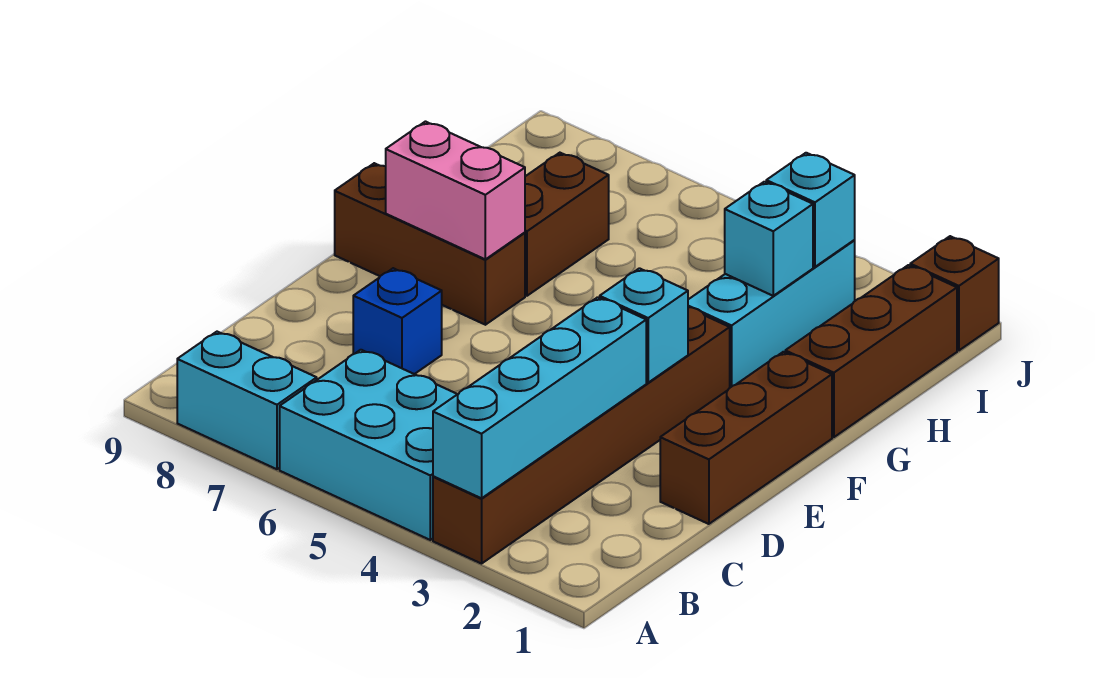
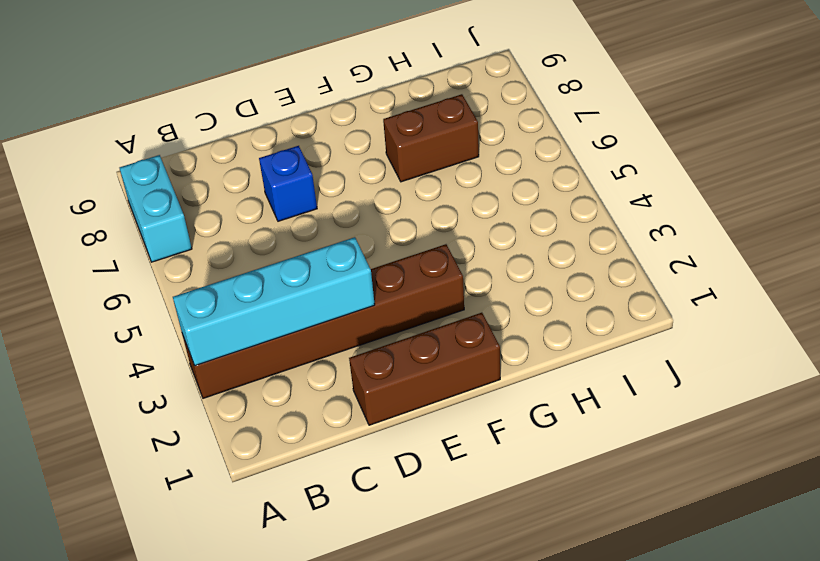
none -> cyan brick A4:B6 level 1
none -> brown brick F7:F9 level 1
none -> brown brick G1:I1 level 1

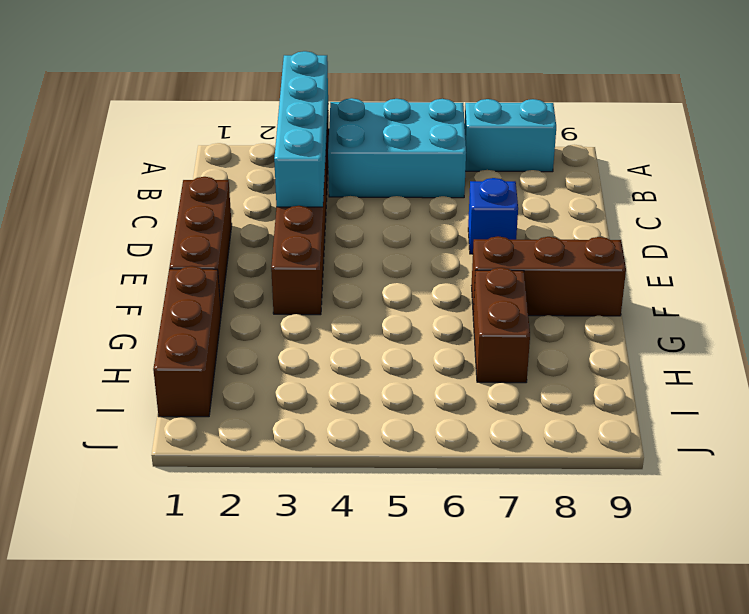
none -> cyan brick G3:I3 level 1
none -> brown brick J1 level 1
none -> cyan brick E3 level 2

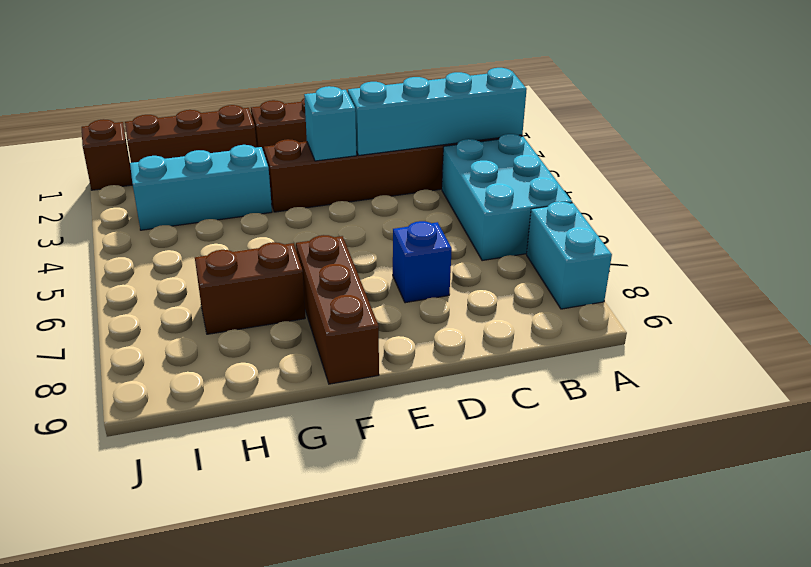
none -> pink brick F7:F8 level 2
none -> cyan brick H3 level 2
none -> cyan brick I3 level 2

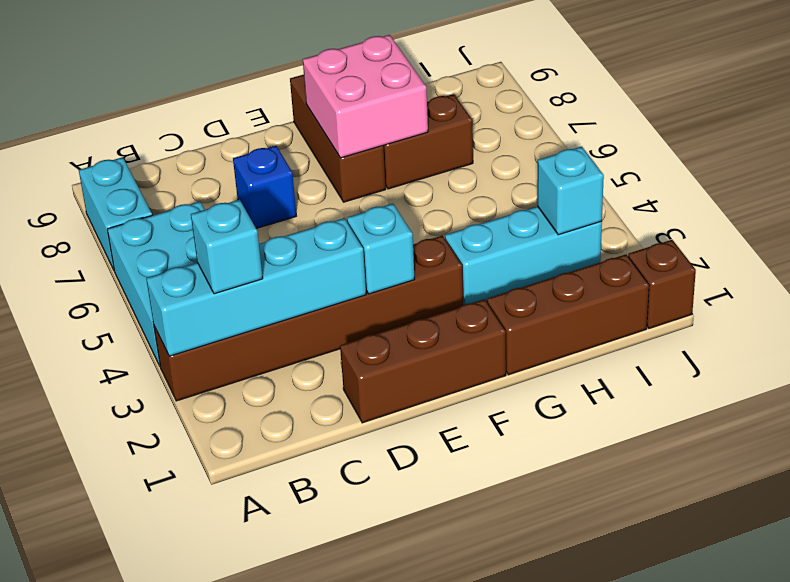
cyan brick B3 level 3 -> cyan brick H3 level 2
pink brick F7:G8 level 2 -> pink brick F7:F8 level 2

